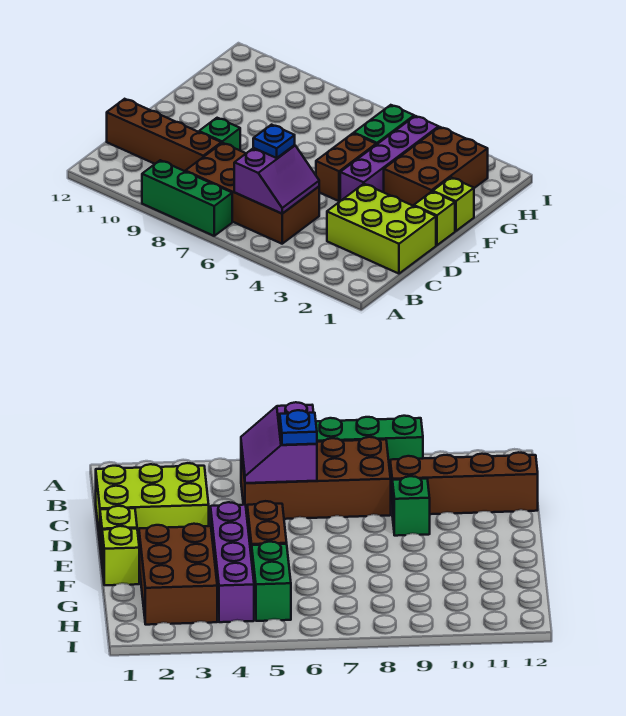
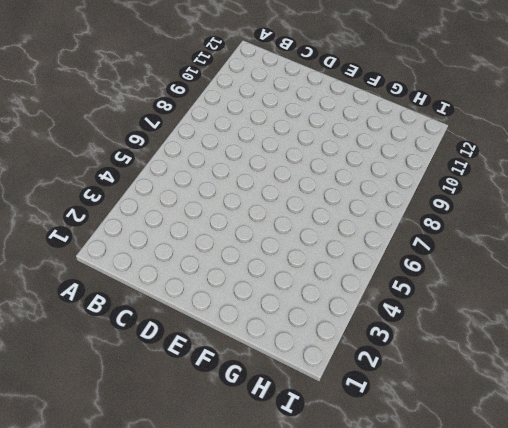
none -> green brick A7:A9 level 1
none -> brown brick B5:C8 level 1
none -> lime brick C1:D3 level 1

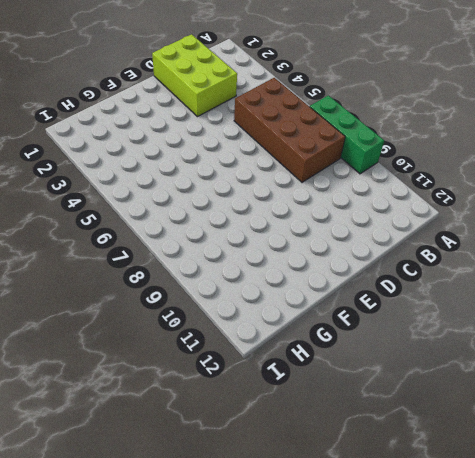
none -> brown brick C9:C12 level 1
none -> green brick D9 level 1
none -> lime brick E1 level 1

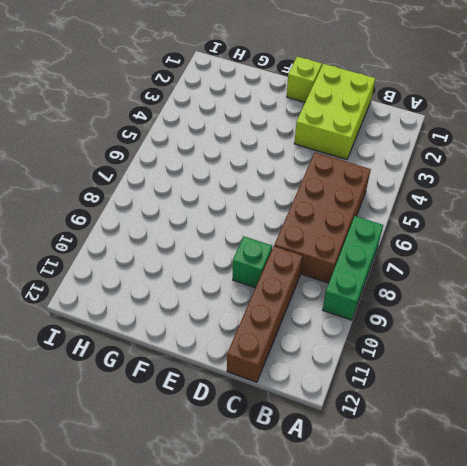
none -> purple brick E4:H4 level 1
none -> brown brick E5:F5 level 1
none -> lime brick F1 level 1

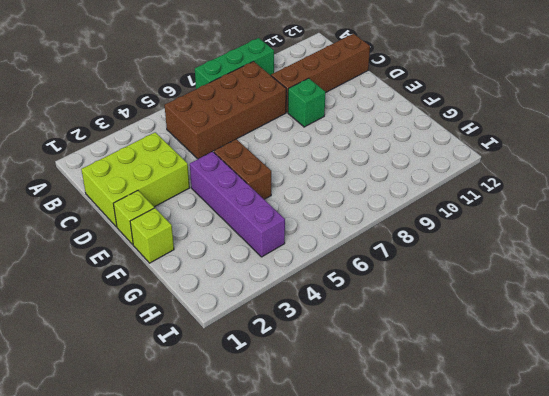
none -> brown brick F2:H3 level 1
none -> green brick G5:H5 level 1
none -> purple slope B5:C6 level 2 top 6

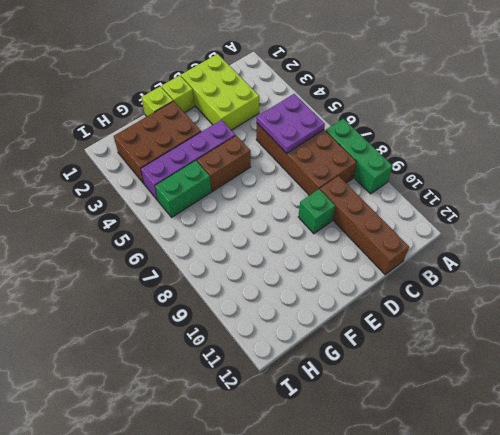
purple plate B5:C6 level 2 -> purple slope B5:C6 level 2 top 6
none -> blue plate C6 level 3

